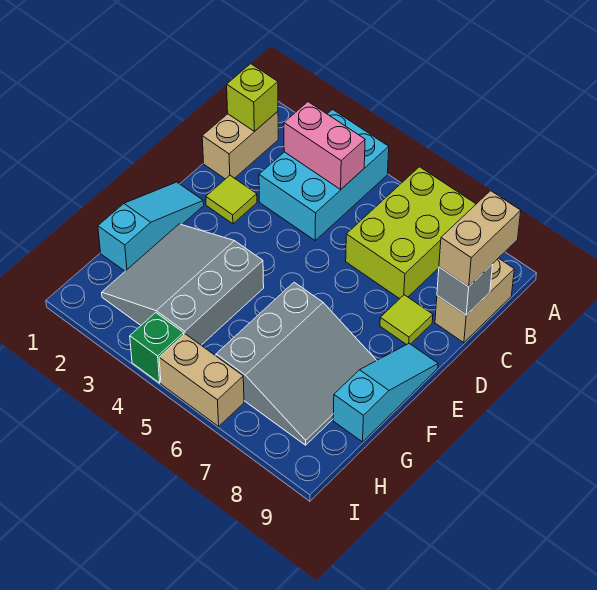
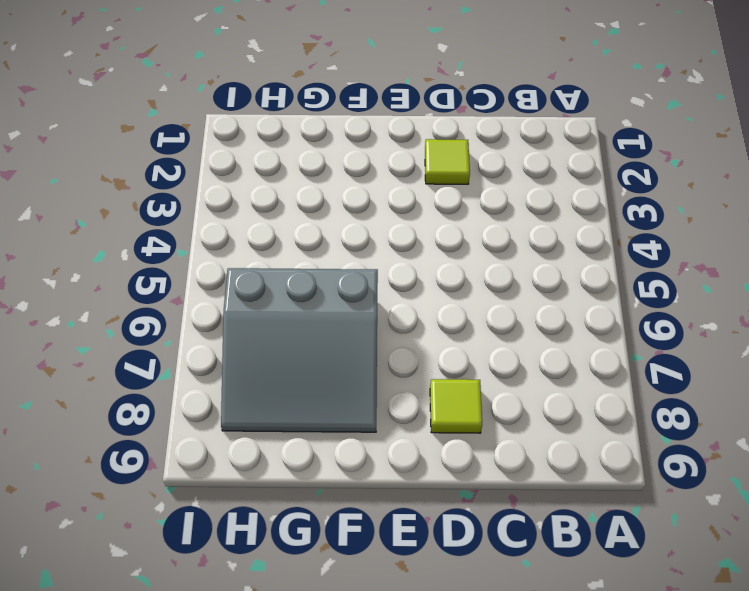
none -> cyan brick A3:C4 level 1
none -> lime brick A6:C7 level 1
none -> tan brick B1:C1 level 1

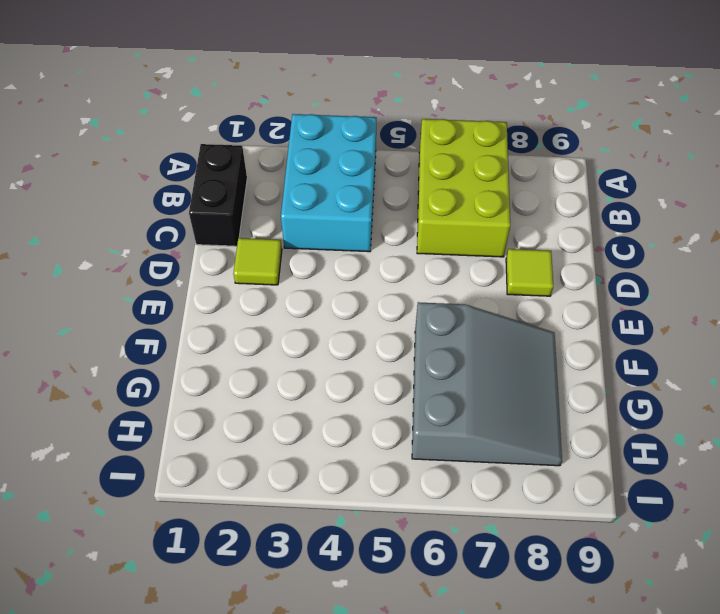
black brick B1:C1 level 1 -> tan brick B1:C1 level 1
none -> tan brick B9:C9 level 1
none -> cyan slope E1:G1 level 1 top G
none -> cyan slope E9:G9 level 1 top G

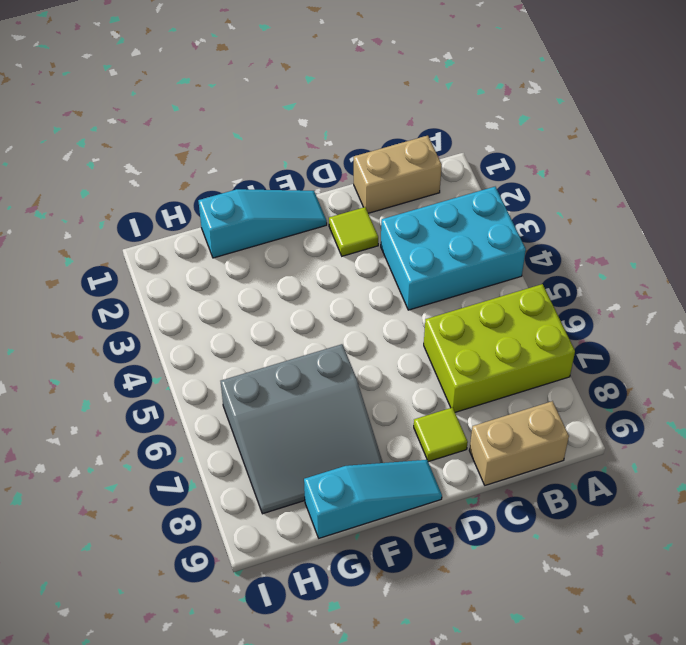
none -> grey slope F2:H4 level 1 top 4
none -> green brick I4 level 1
none -> tan brick I5:I6 level 1

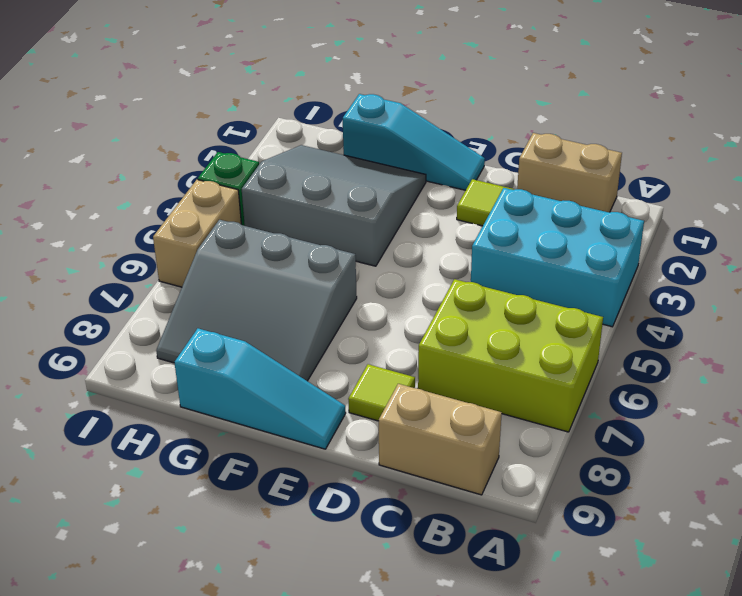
none -> lime brick B1 level 2
none -> pink brick B3:B4 level 2
none -> grey brick C9 level 2

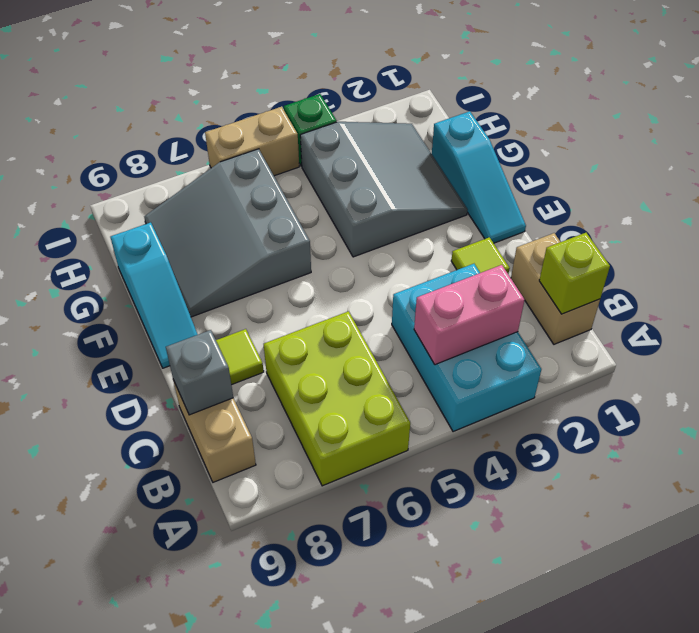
none -> tan brick B9:C9 level 3

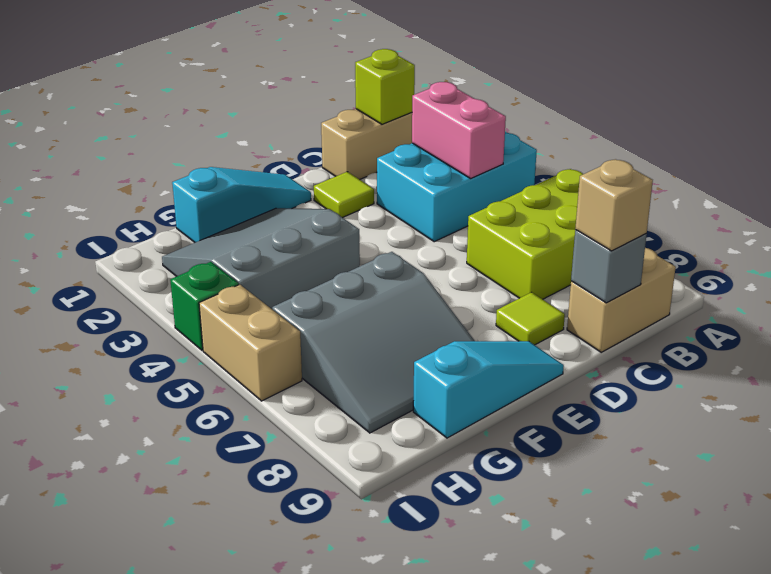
tan brick C9 level 3 -> tan brick B9:C9 level 3

